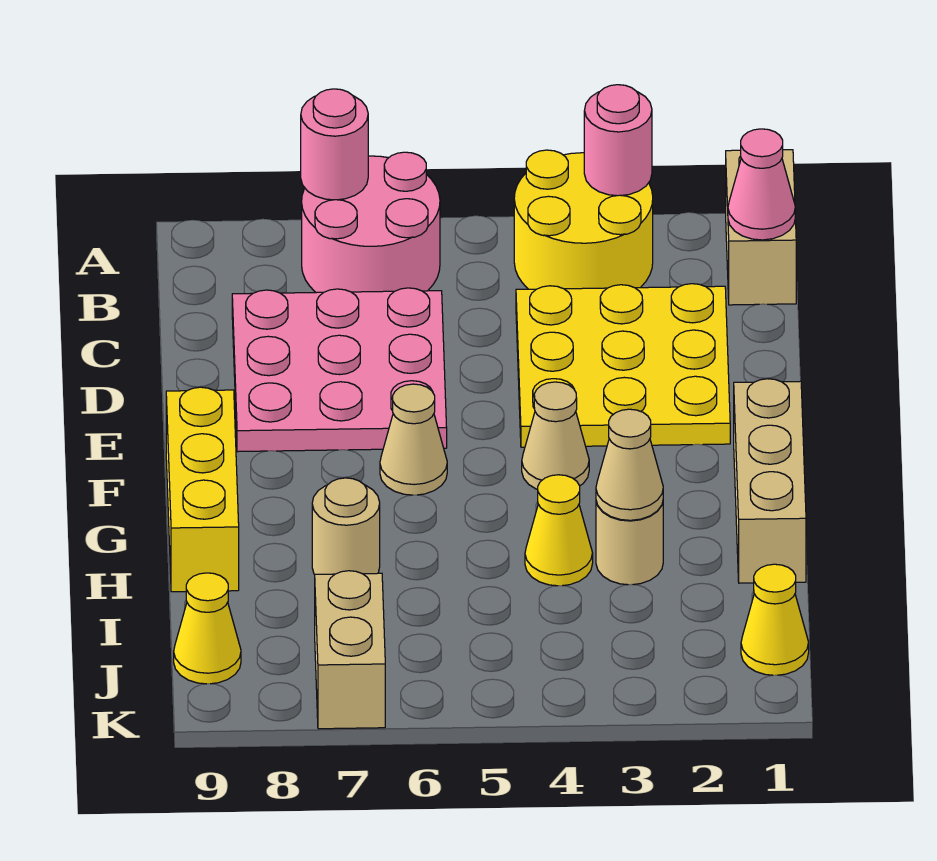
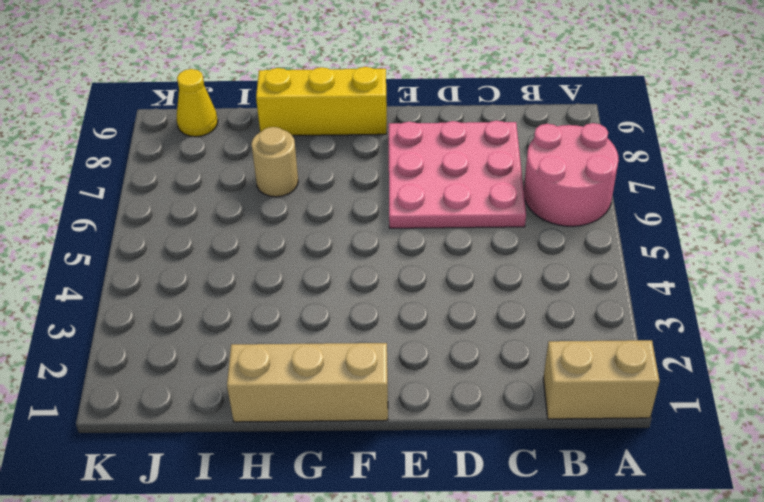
none -> yellow round brick A3:B4 level 1
none -> yellow plate C2:E4 level 1
none -> tan cone F4 level 1

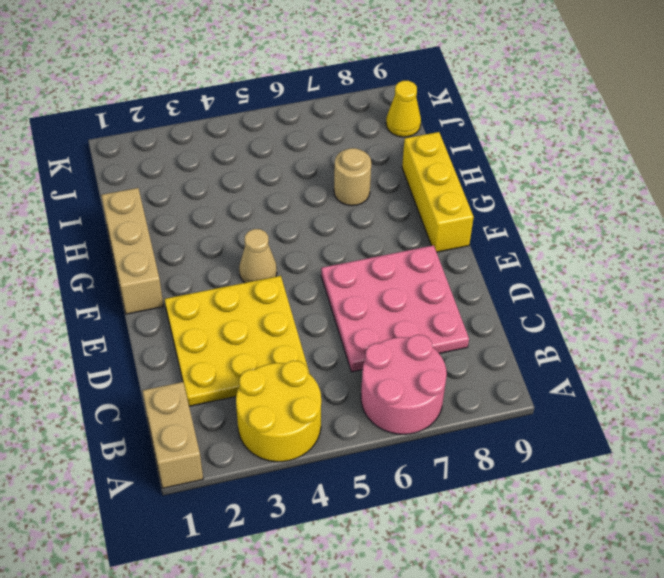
none -> tan cone F6 level 1
none -> tan round brick H3 level 1
none -> yellow cone H4 level 1

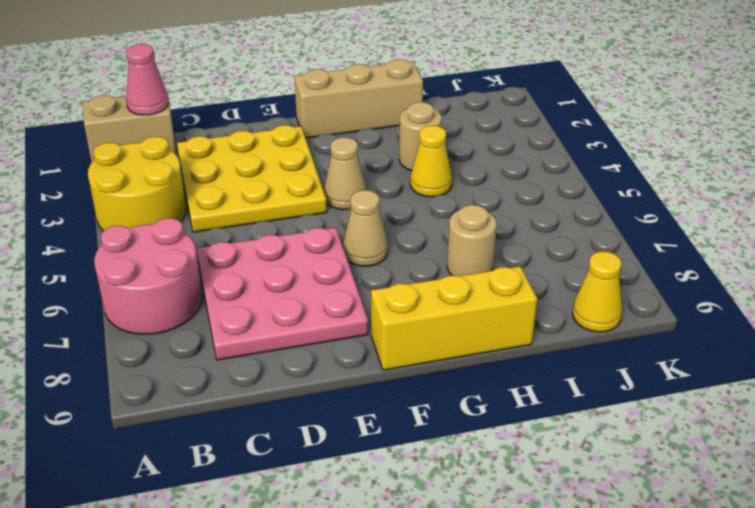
none -> yellow cone J1 level 1
none -> tan brick J7:K7 level 1
none -> pink round brick A3 level 2

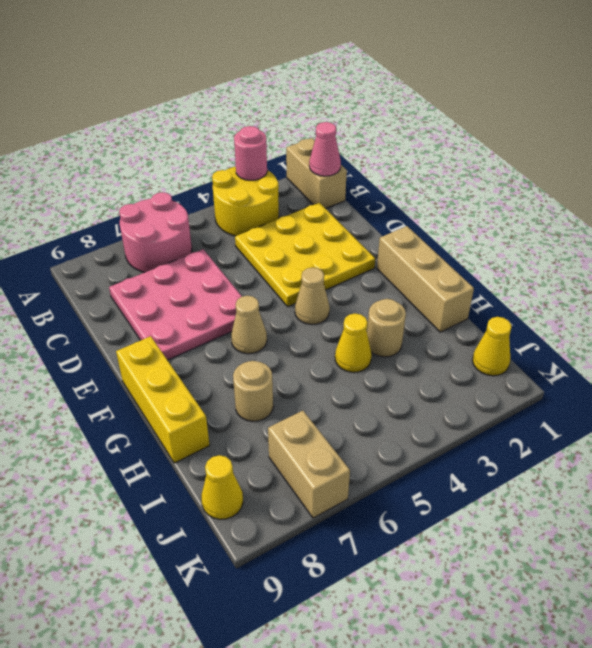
none -> pink round brick A7 level 2
none -> tan cone H3 level 2

